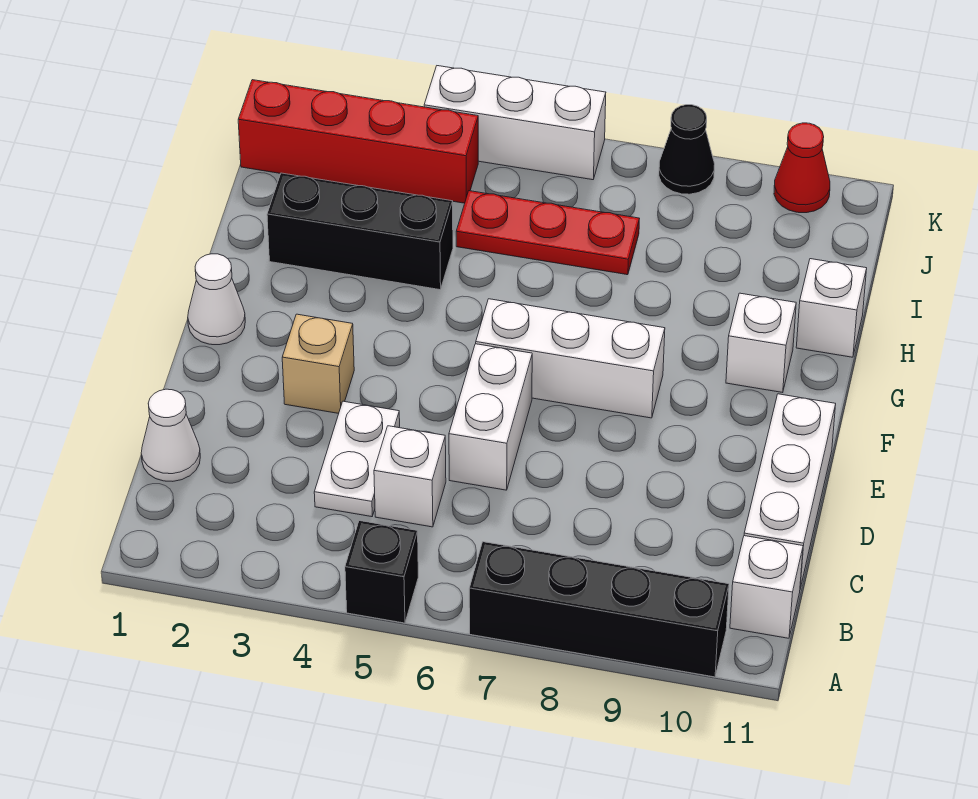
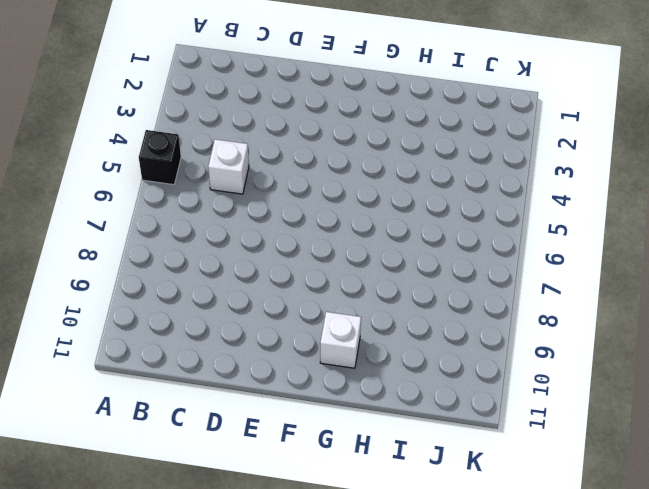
none -> black brick A7:A10 level 1
none -> white brick B11 level 1
none -> white cone C1 level 1

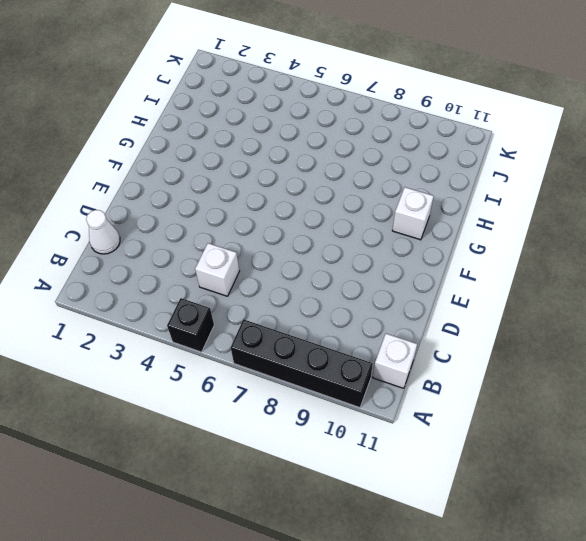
none -> white plate C4:D4 level 1
none -> white brick C11:E11 level 1
none -> white brick D6:E6 level 1

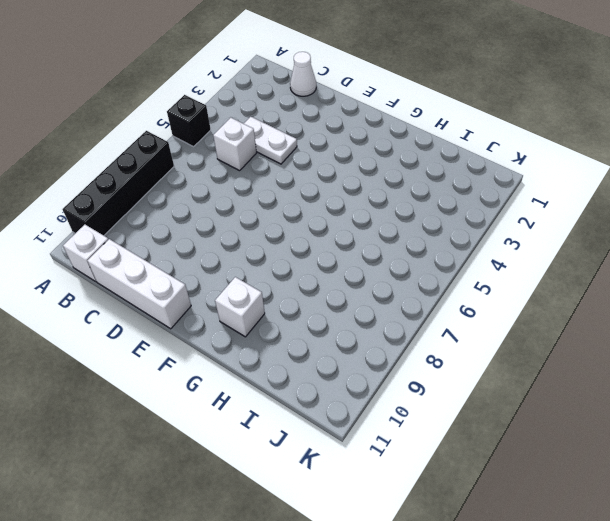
none -> white brick D6:E6 level 1
none -> tan brick E3 level 1
none -> white cone F1 level 1

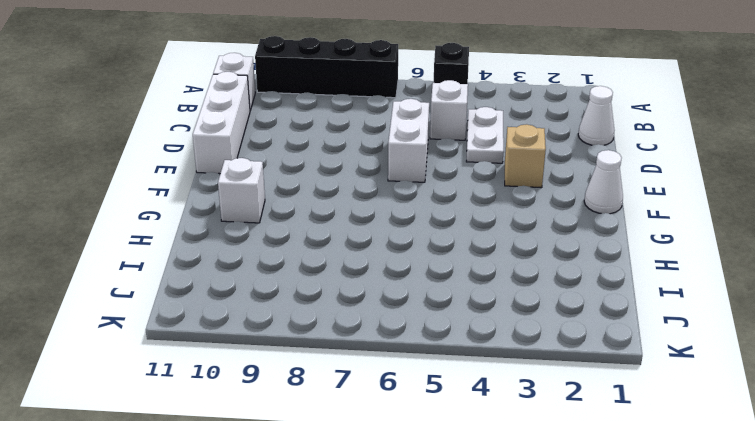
none -> white brick F6:F8 level 1
none -> black brick H2:H4 level 1
none -> white brick H11 level 1

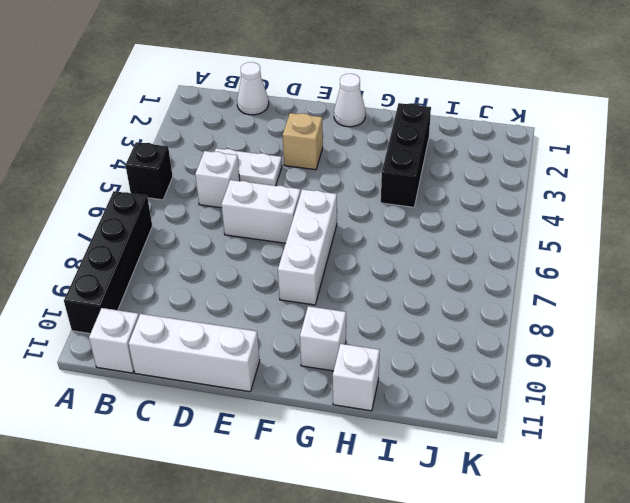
none -> red plate I5:I7 level 1
none -> red brick J1:J4 level 1
none -> white brick K4:K6 level 1

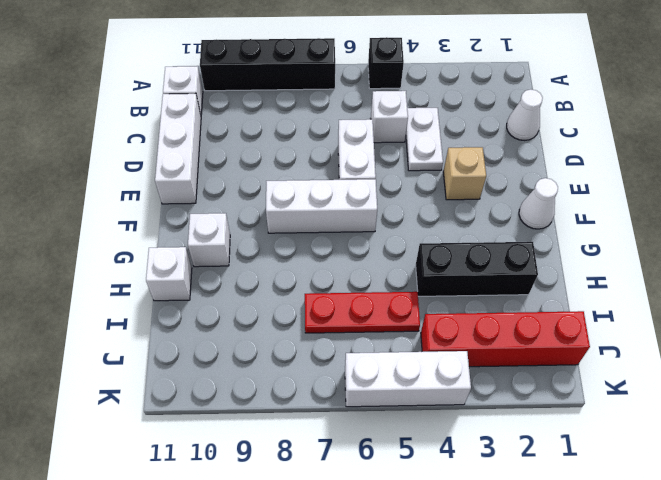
none -> black cone K8 level 1
none -> red cone K10 level 1

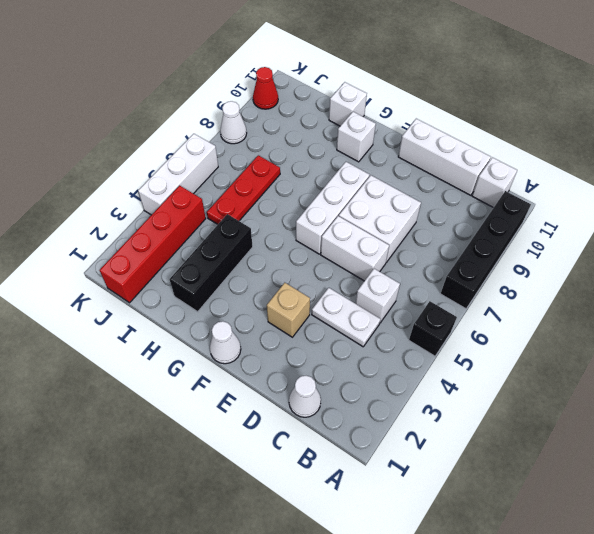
white brick D7:E8 level 1 -> none
white cone K8 level 1 -> black cone K8 level 1

